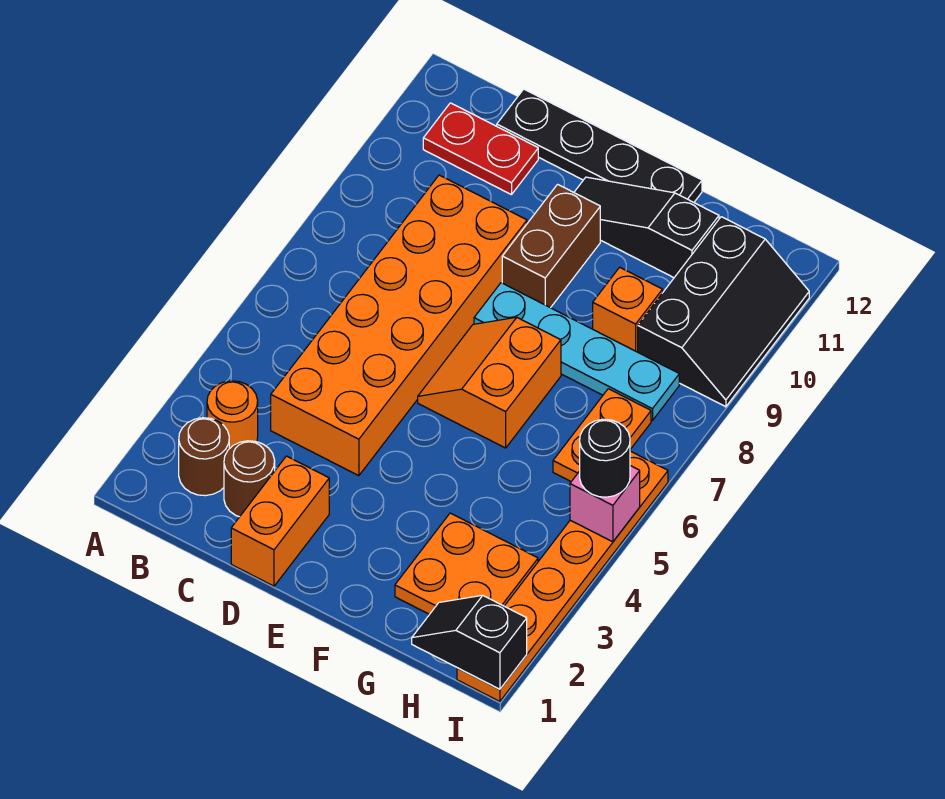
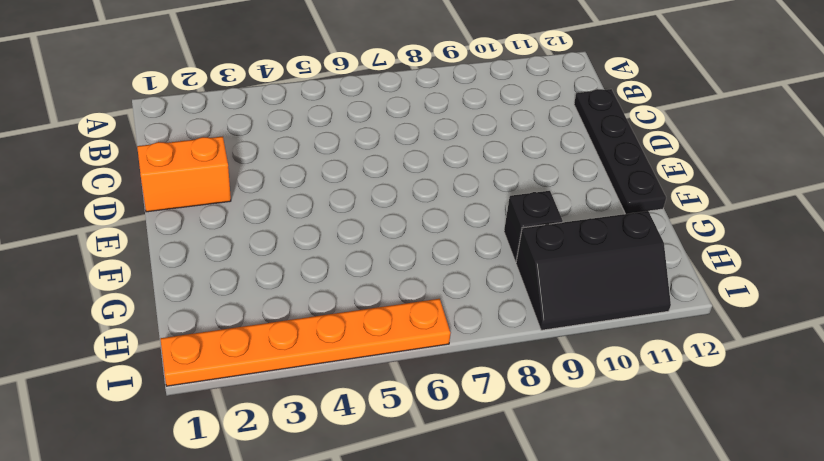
black brick G9 level 1 -> orange brick G9 level 1
none -> brown round brick B2 level 1
none -> orange round brick B3 level 1
none -> red plate B11:C11 level 1

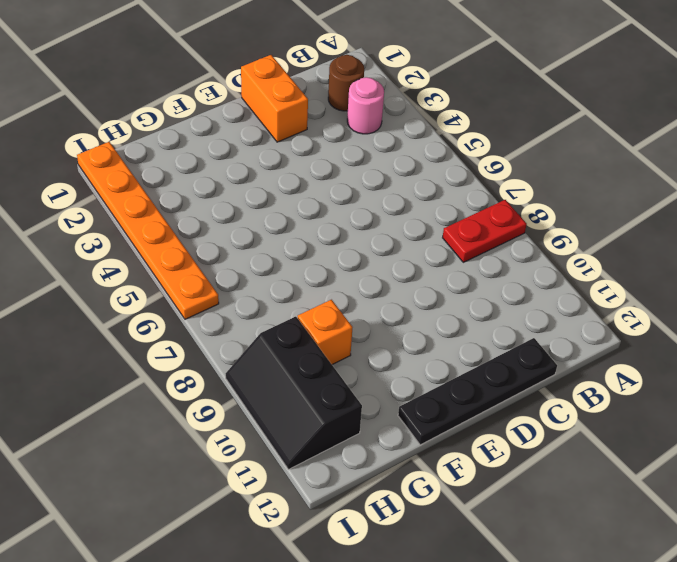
red plate A8:B8 level 1 -> red plate B11:C11 level 1
pink round brick B3 level 1 -> orange round brick B3 level 1
none -> brown round brick C2 level 1
none -> orange brick C4:D9 level 1
none -> orange slope E6:F7 level 1 top F

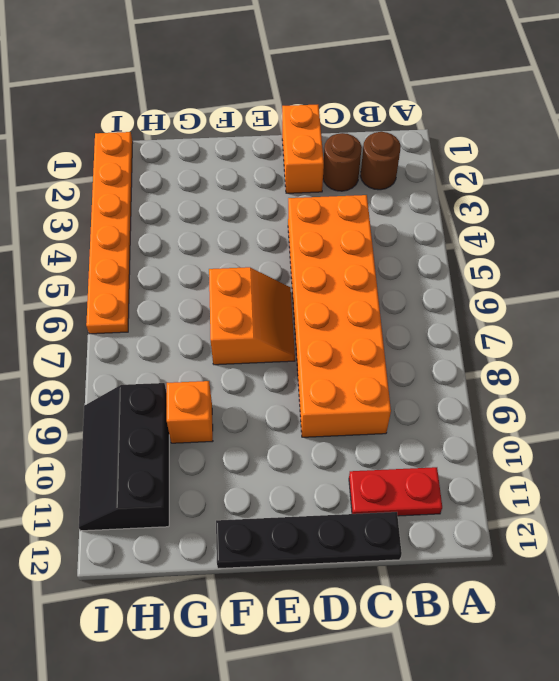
none -> orange round brick B3 level 1
none -> cyan plate E8:H8 level 1
none -> brown brick E9:E10 level 1

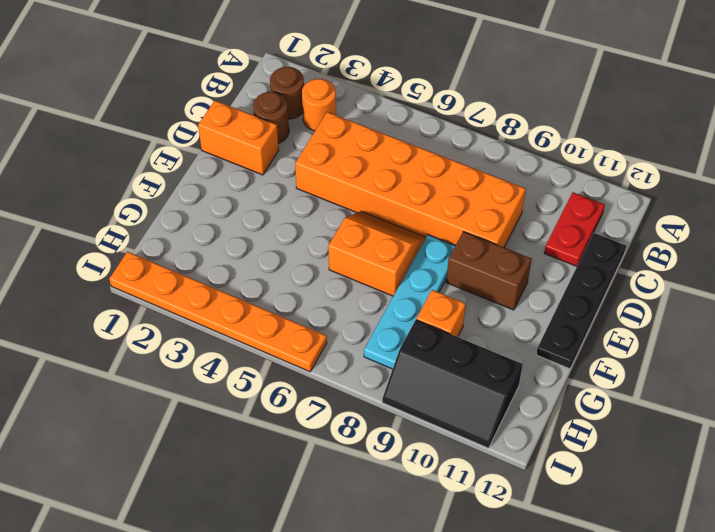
none -> black slope E11:G11 level 1 top G
none -> orange plate G2:H3 level 1
none -> orange plate H6:H7 level 1

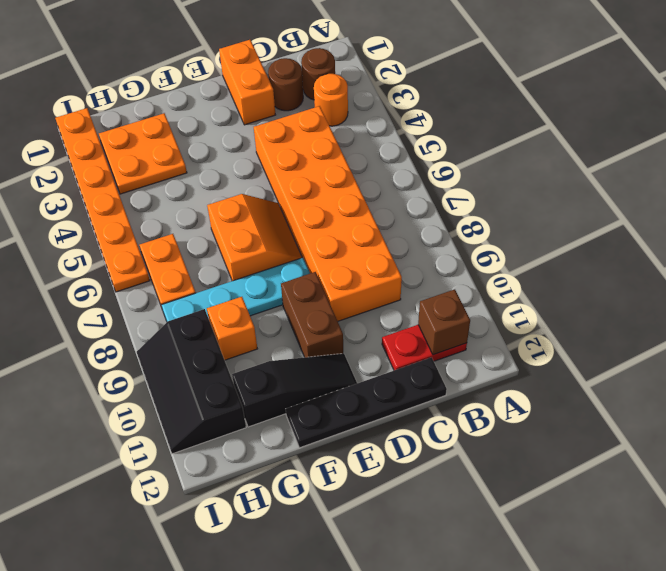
brown brick B11 level 2 -> none
none -> black slope H1:I1 level 2 top I
none -> pink brick I5 level 2
none -> black round brick I5 level 3

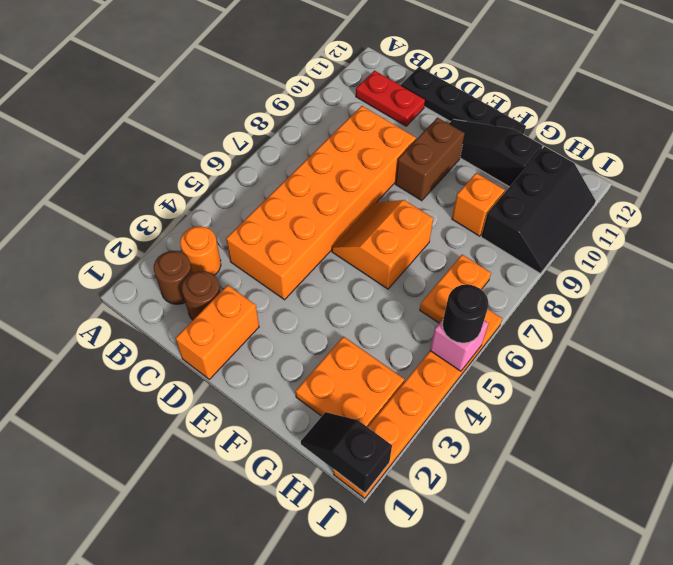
none -> cyan plate E8:H8 level 1

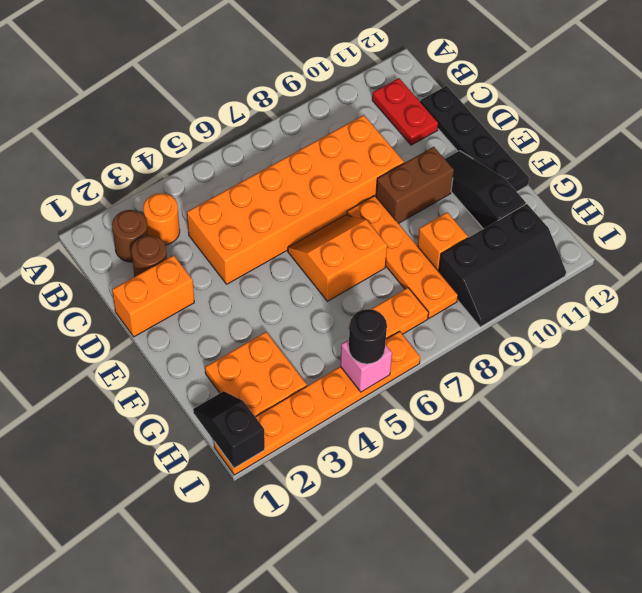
orange plate E8:H8 level 1 -> cyan plate E8:H8 level 1

